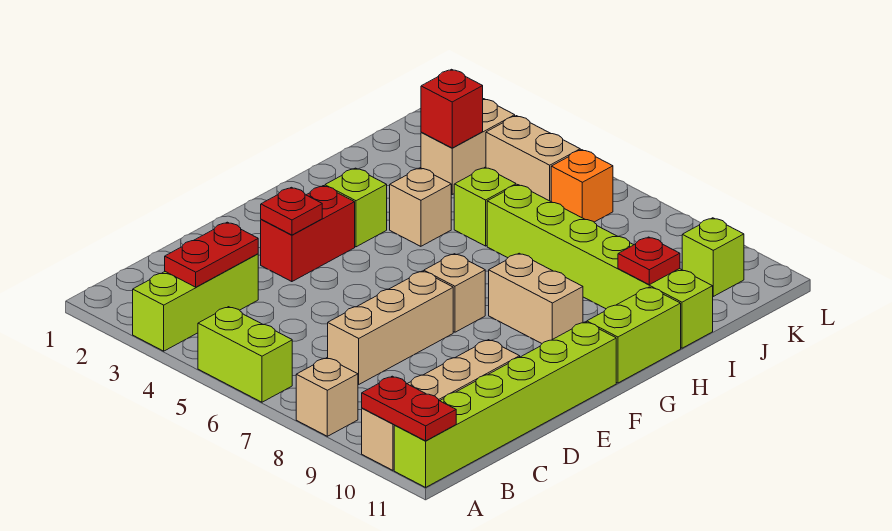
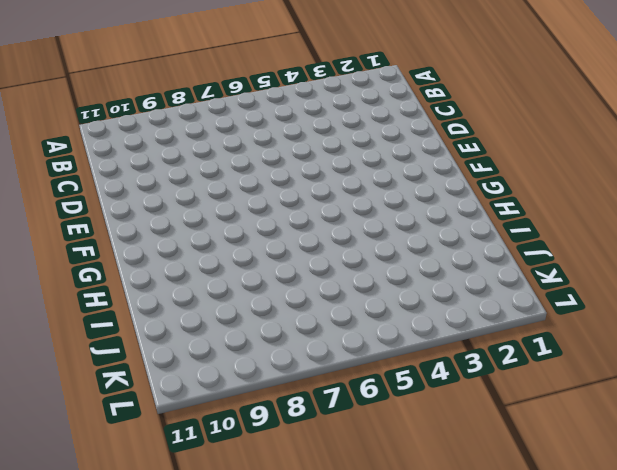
none -> lime brick A3:C3 level 1
none -> lime brick A5:A6 level 1
none -> tan brick A8 level 1

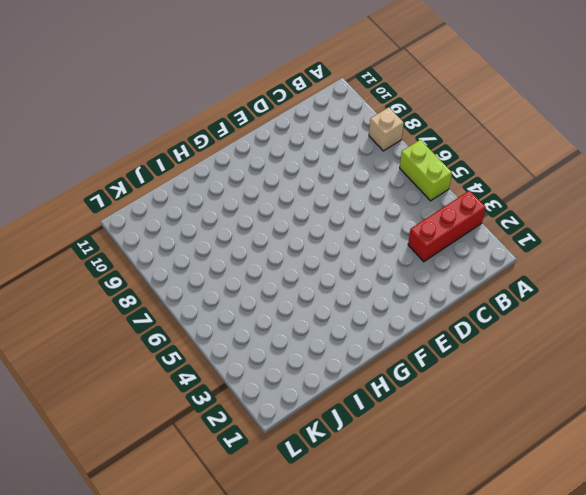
red brick A3:C3 level 1 -> lime brick A3:C3 level 1
none -> tan brick A10:D10 level 1
none -> lime brick A11:F11 level 1
none -> tan brick C7:E7 level 1

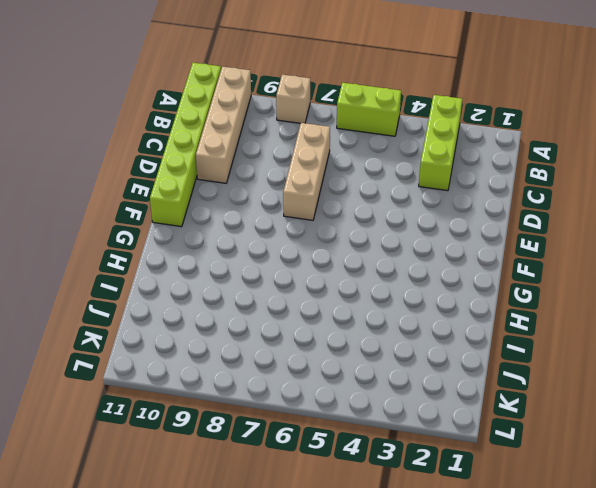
none -> red brick E3:F3 level 1
none -> tan brick F7 level 1
none -> lime brick G3 level 1

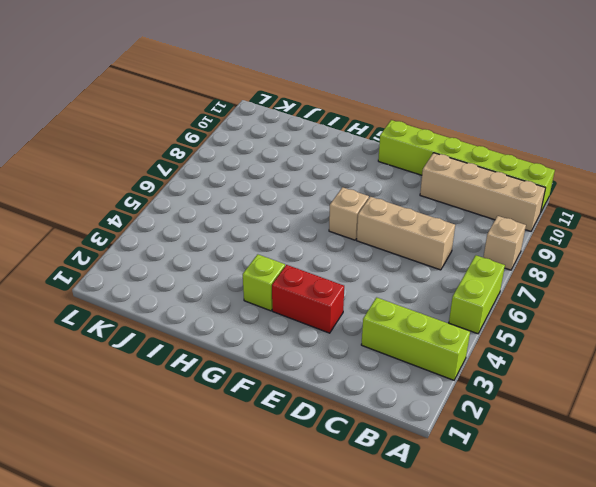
none -> tan brick G8:G9 level 1
none -> lime brick G11:H11 level 1
none -> tan brick H4 level 1

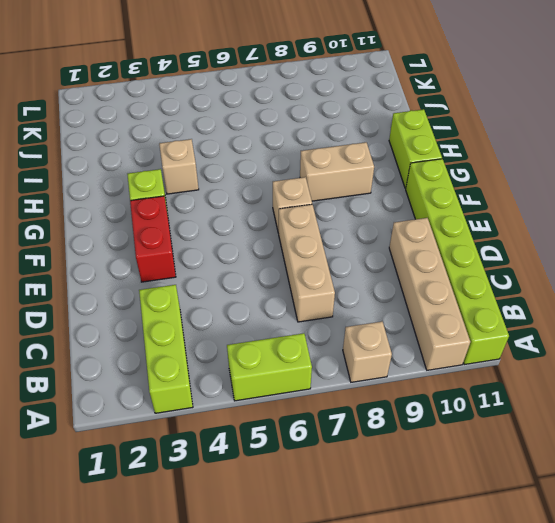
none -> lime brick I5 level 1
none -> lime brick I6:I11 level 1
none -> tan brick J3:K3 level 1

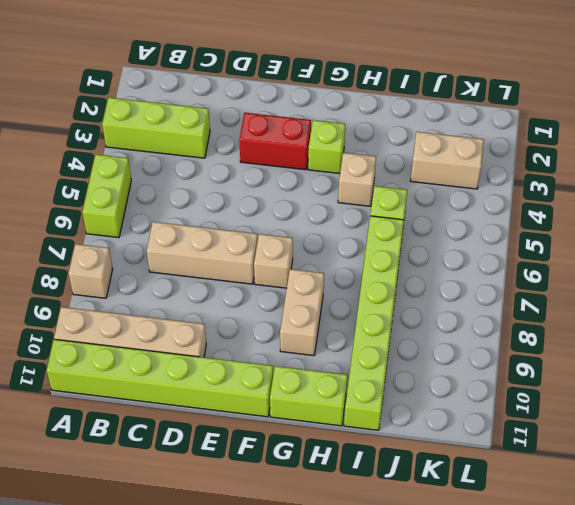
none -> tan brick K4:K5 level 1
none -> orange brick K6 level 1
none -> lime brick K10 level 1

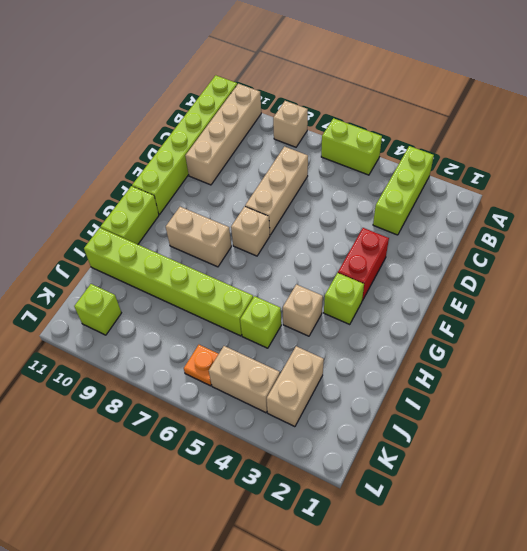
orange plate K6 level 1 -> orange brick K6 level 1
none -> red plate A10:A11 level 2
none -> red plate B3:C3 level 2
none -> red plate E3 level 2

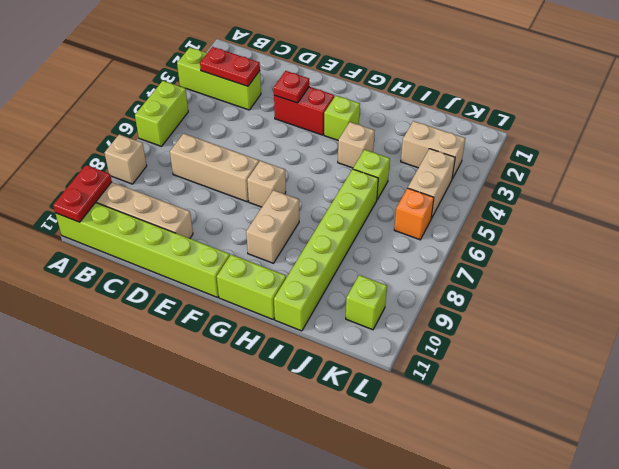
none -> red plate I10 level 2
none -> red brick J3 level 2

